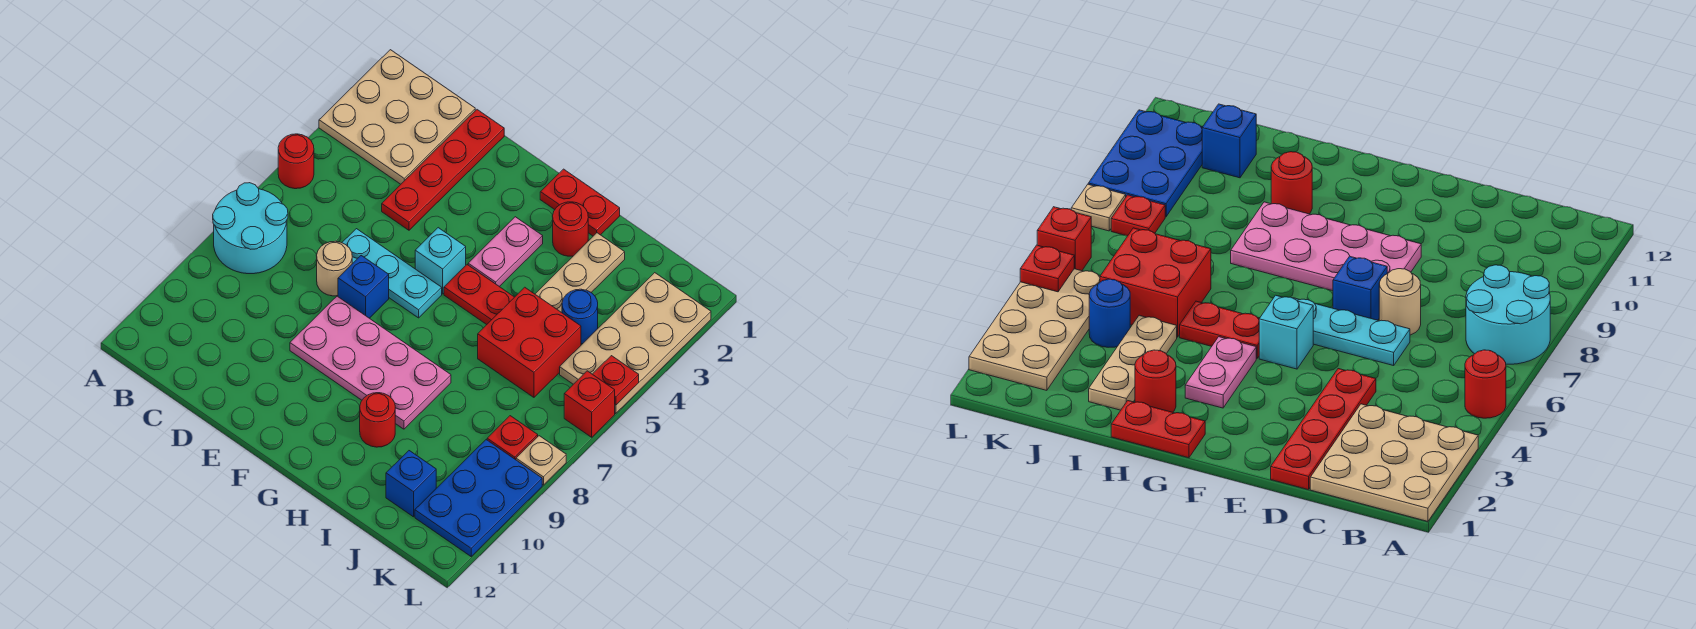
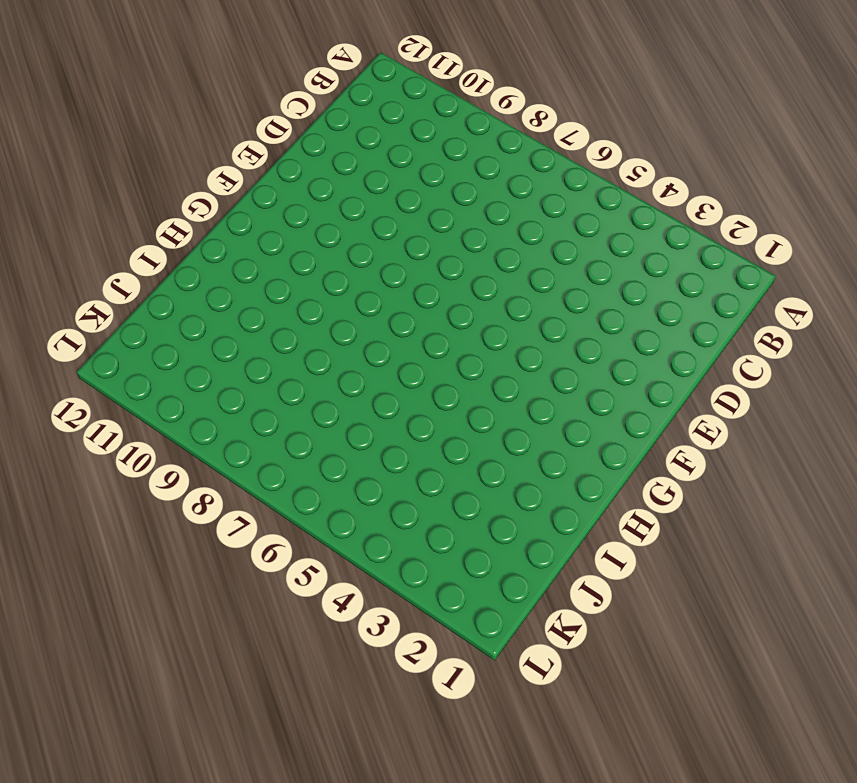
none -> tan plate A1:C3 level 1
none -> red round brick A5 level 1
none -> cyan round brick A7:B8 level 1

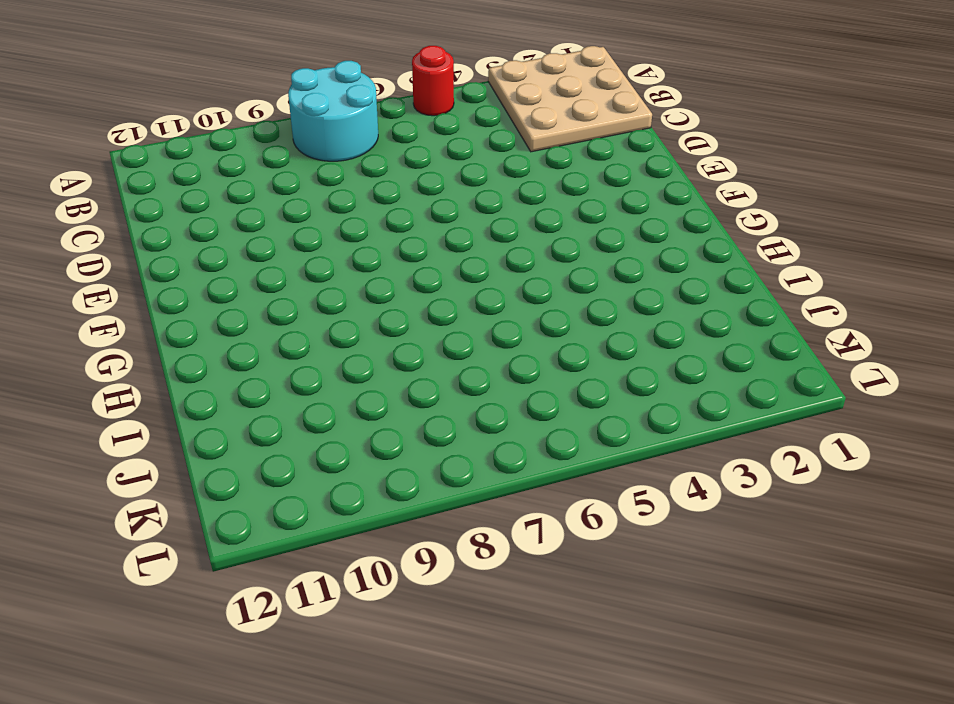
none -> red plate D1:D4 level 1
none -> cyan plate D6:F6 level 1
none -> tan round brick D7 level 1

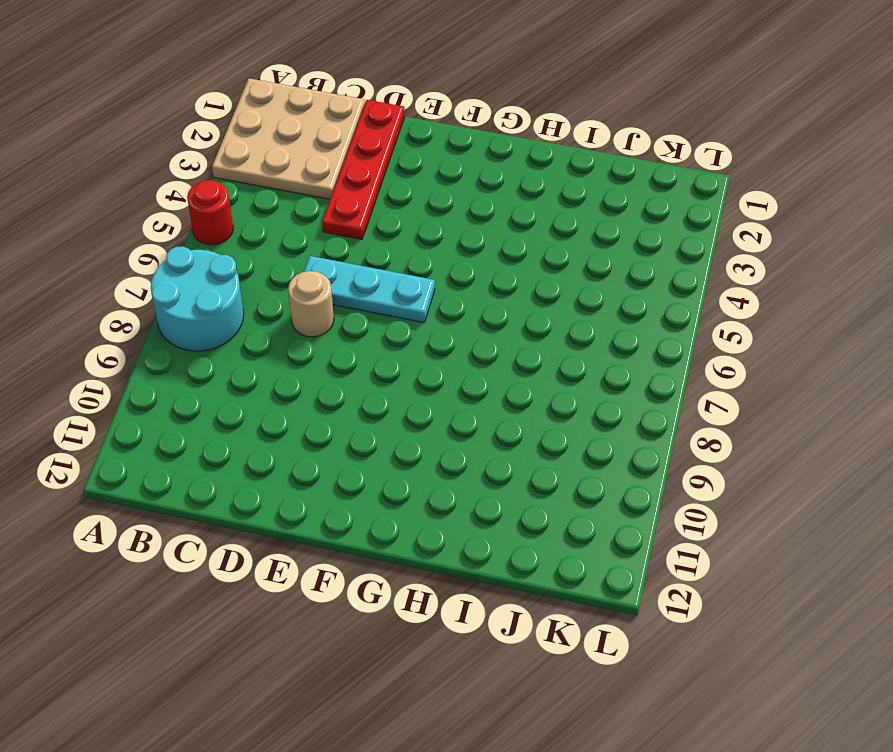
none -> blue brick E7 level 1
none -> pink plate E8:H9 level 1
none -> cyan brick F5 level 1

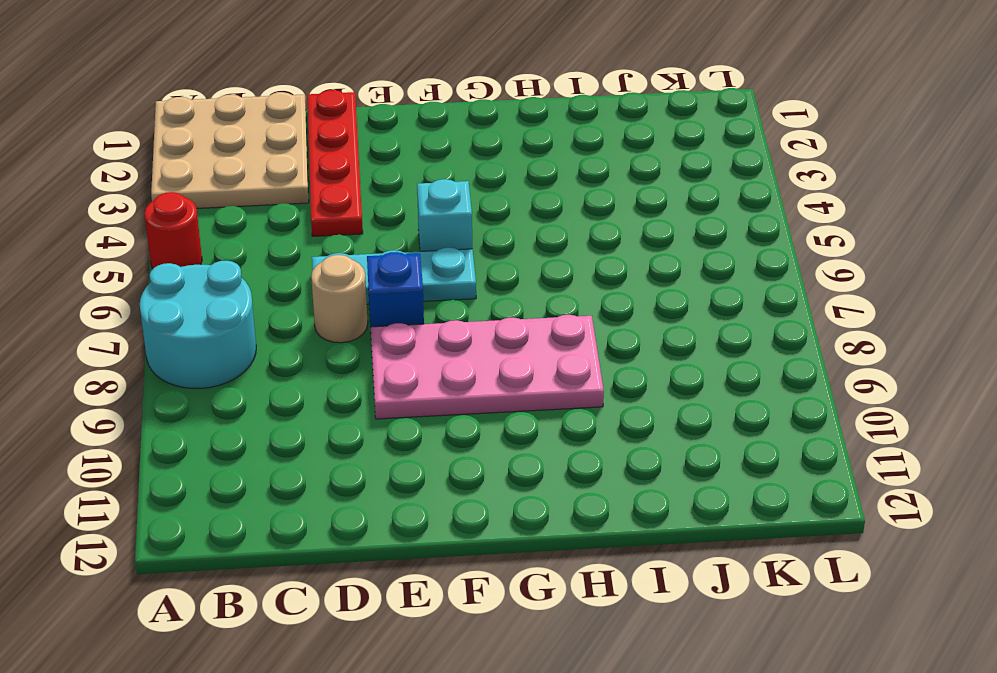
none -> red plate G1:H1 level 1
none -> pink plate G3:G4 level 1
none -> red plate G5:H5 level 1

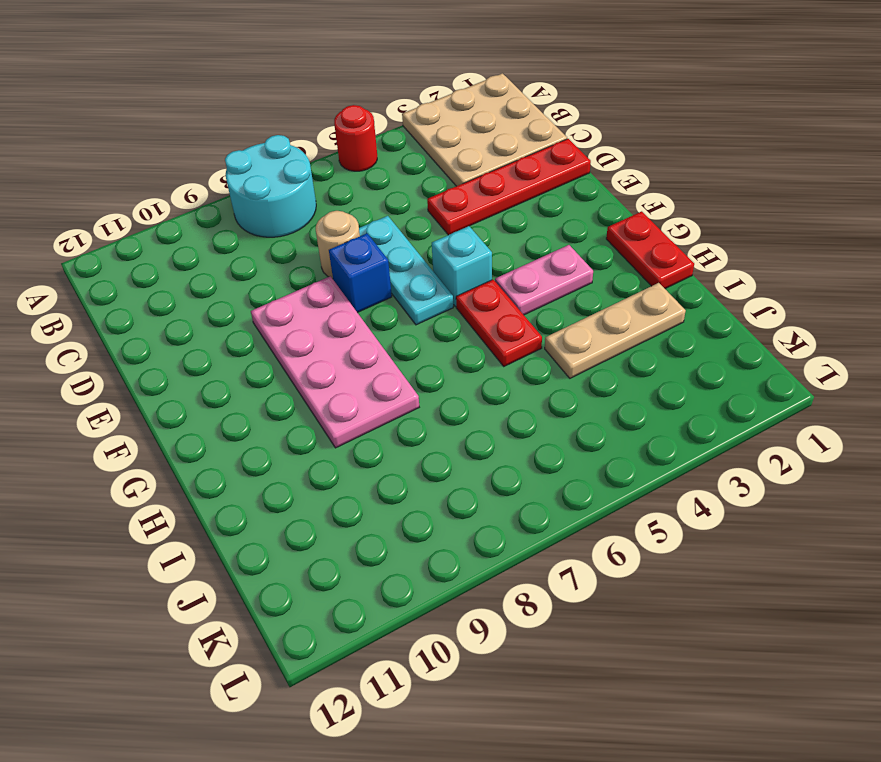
none -> red round brick H2 level 1
none -> red round brick H10 level 1
none -> red brick I5:J6 level 1

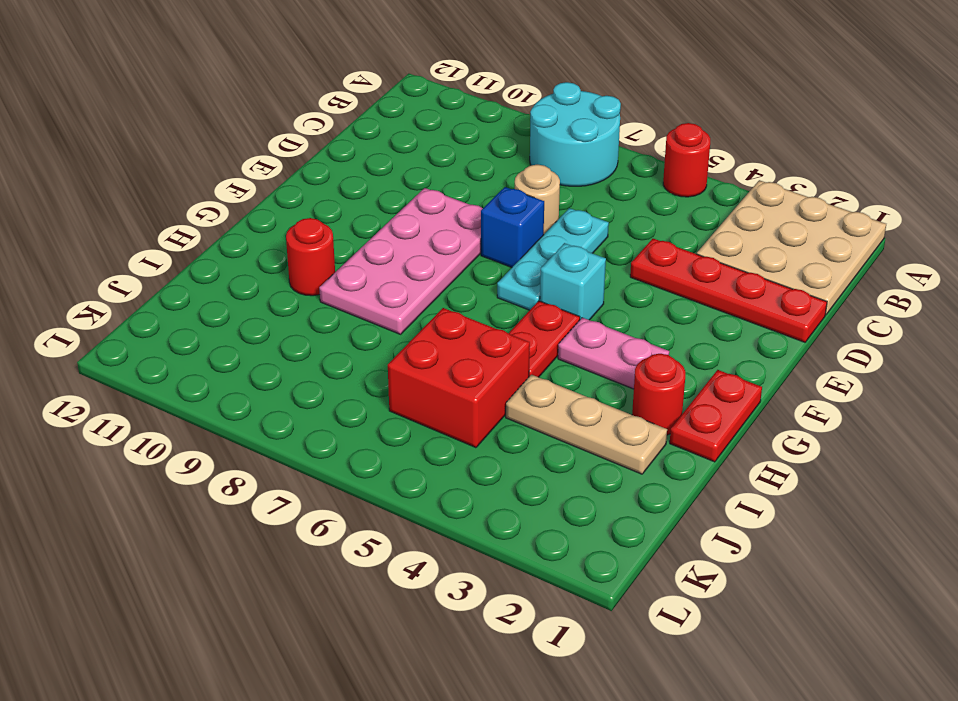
none -> blue round brick J4 level 1
none -> blue brick J11 level 1
none -> tan plate K2:L5 level 1

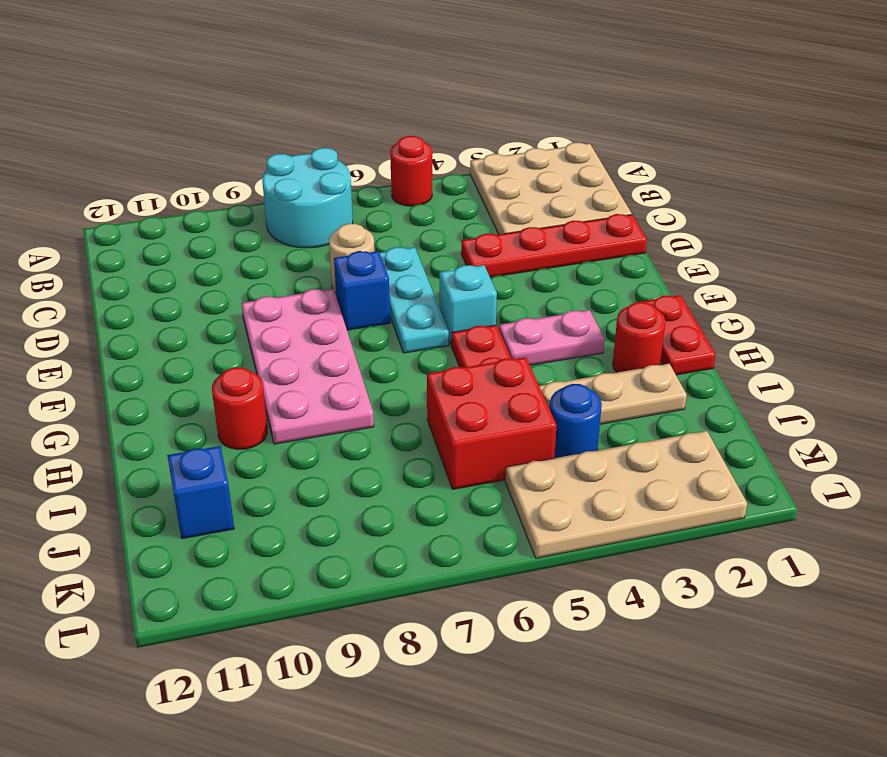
none -> red plate K8 level 1
none -> blue plate K9:L11 level 1
none -> red brick L6 level 1

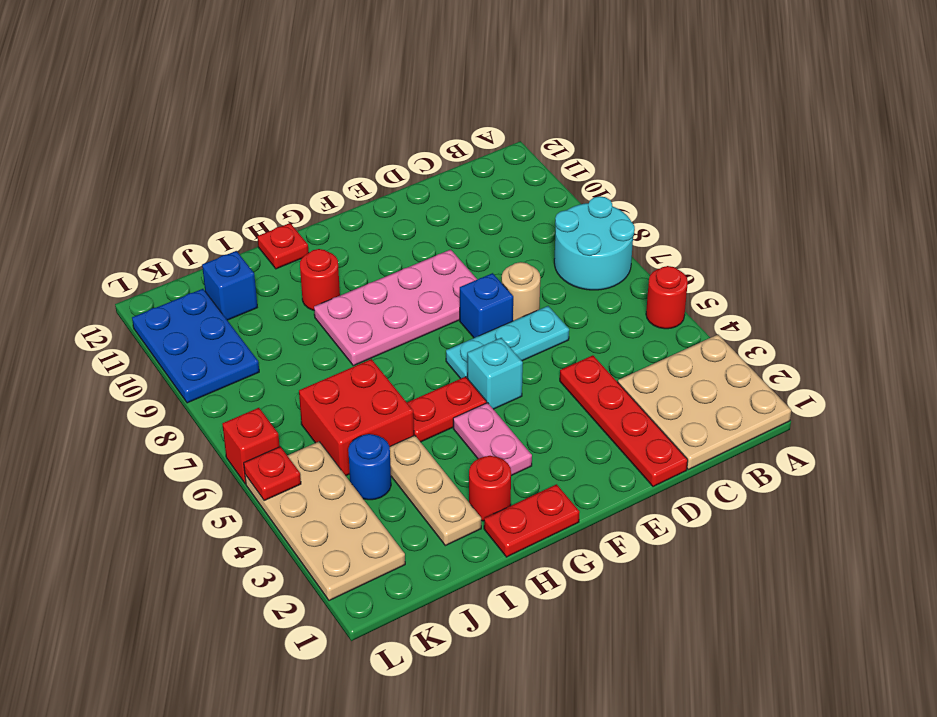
red plate H12 level 1 -> red plate K8 level 1
none -> tan plate L8 level 1

